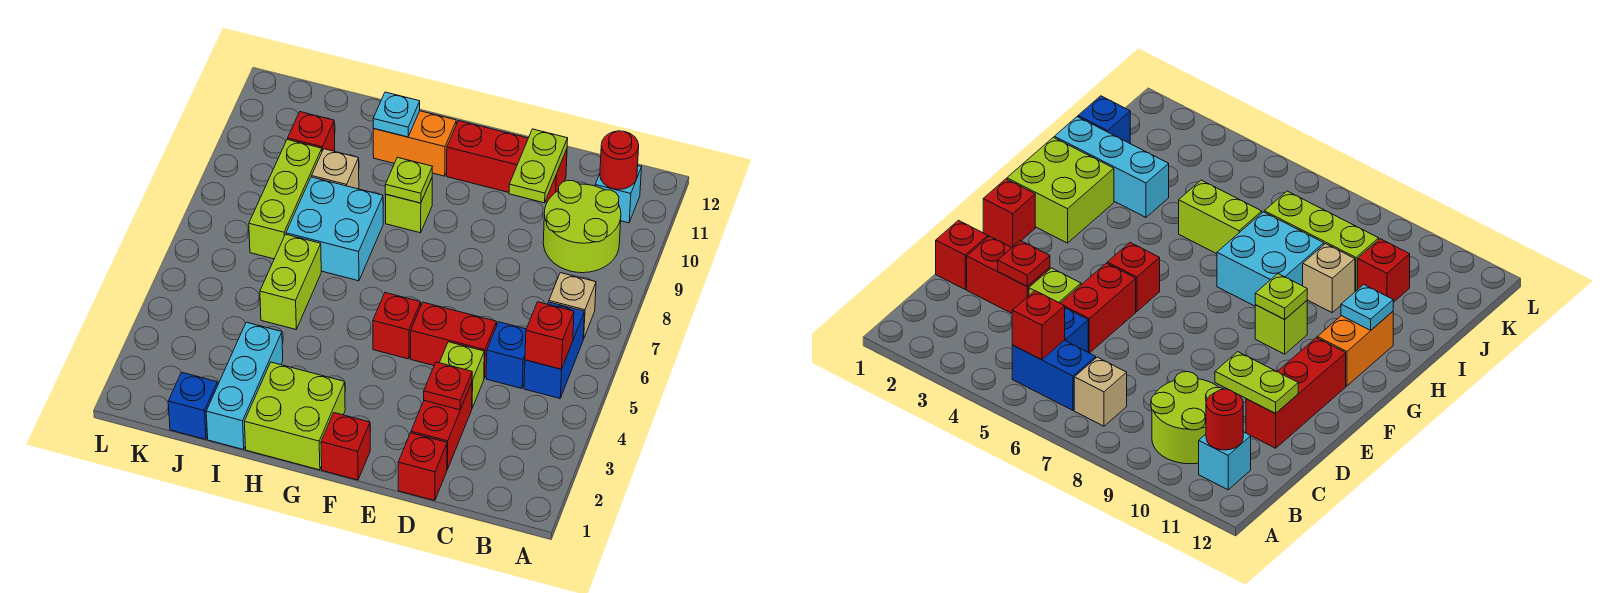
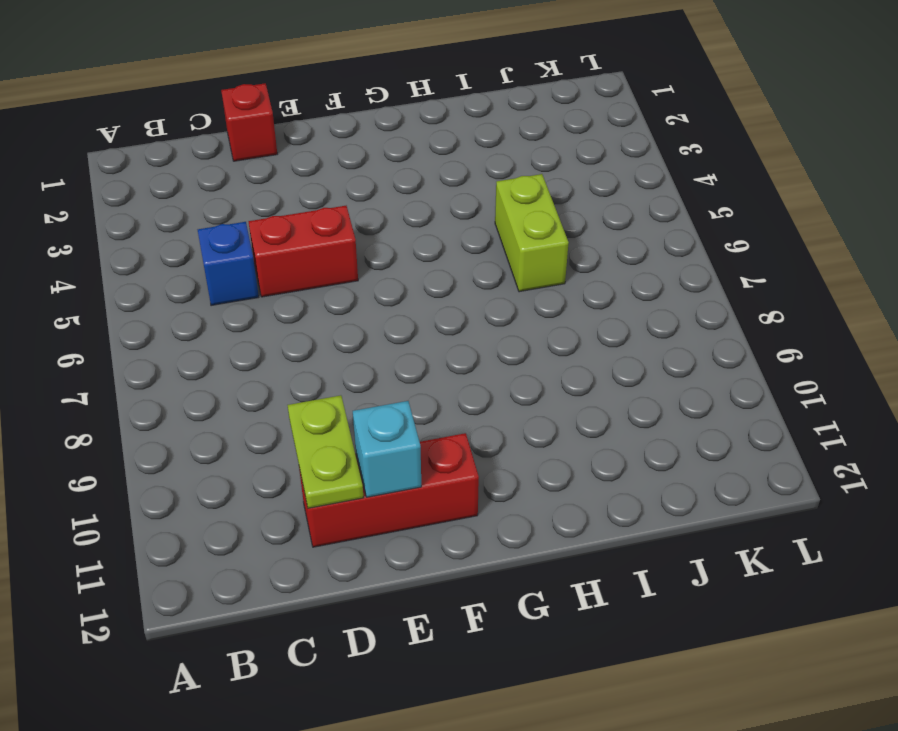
cyan brick E11 level 2 -> cyan brick B11 level 1
none -> blue brick B5:B6 level 1
none -> tan brick B7 level 1
none -> lime round brick B9:C10 level 1

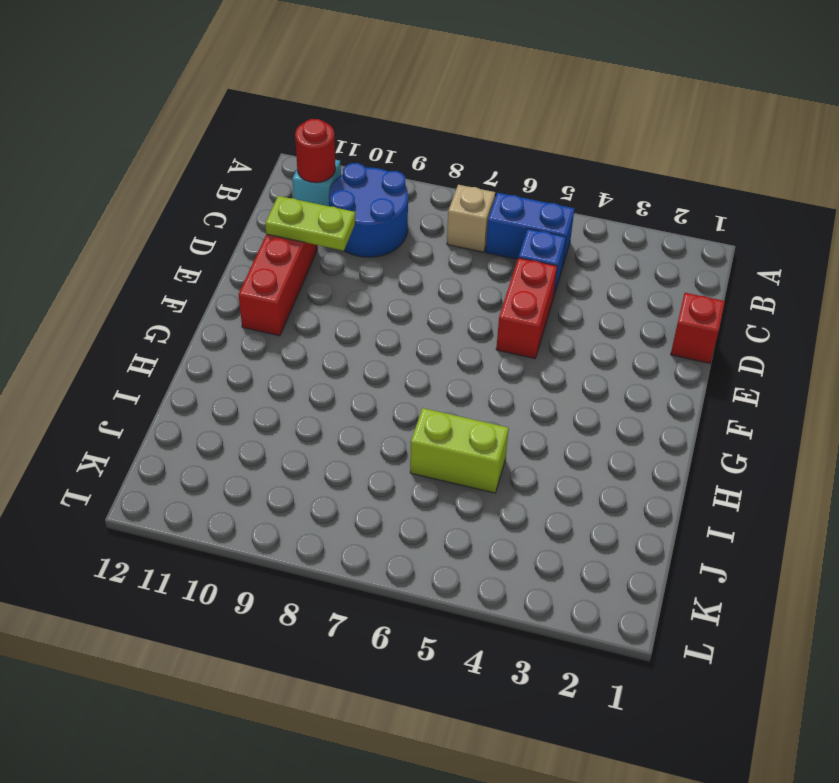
blue round brick B9:C10 level 1 -> lime round brick B9:C10 level 1
none -> red brick D2:D3 level 1
none -> lime brick D4 level 1
none -> red brick F1 level 1

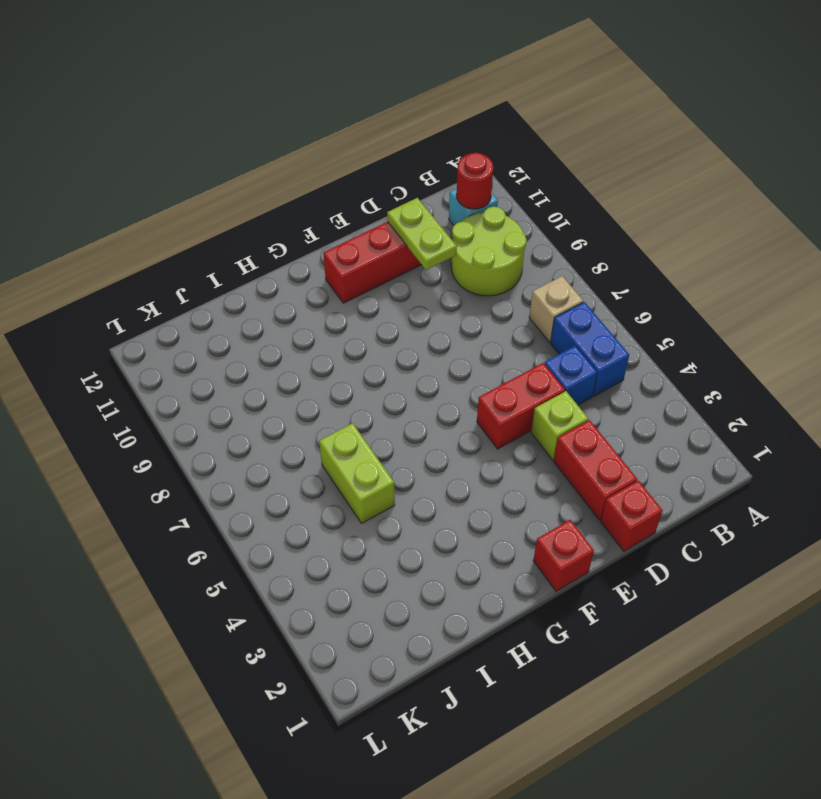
none -> red brick F5 level 1
none -> lime brick G1:H2 level 1
none -> lime brick G9 level 1

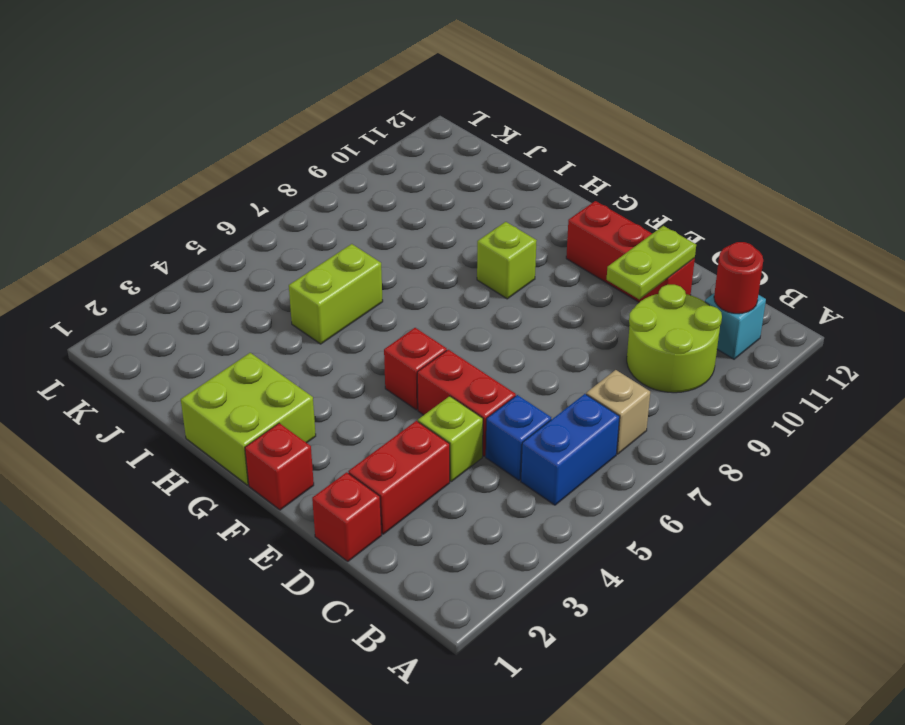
none -> orange brick G11:H11 level 1
none -> cyan brick H7:I8 level 1
none -> cyan brick I1:I3 level 1

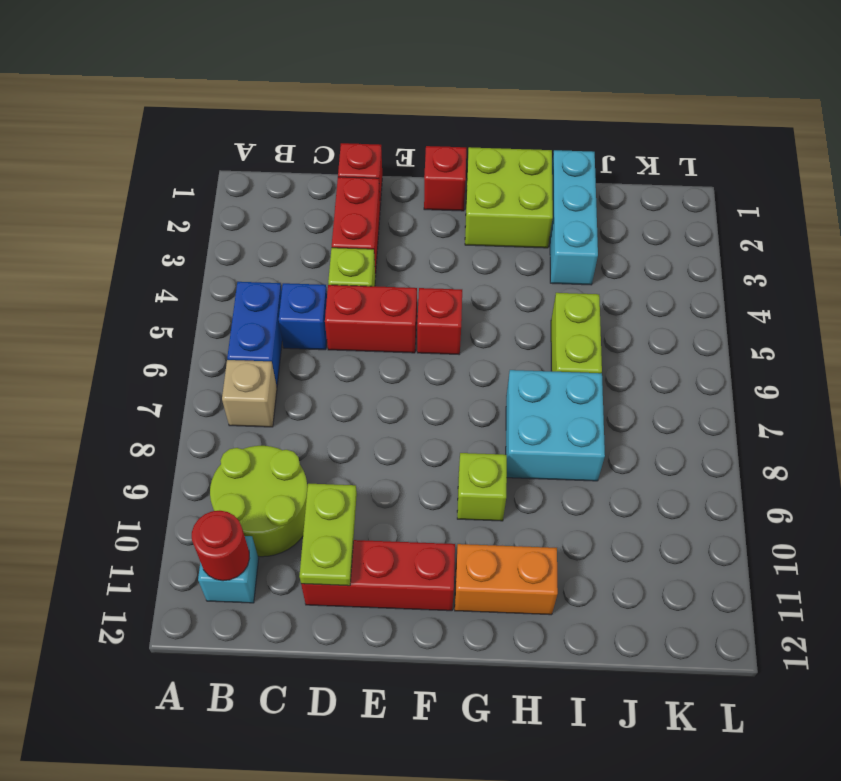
none -> tan brick I9 level 1
none -> blue brick J1 level 1
none -> lime brick J7:J9 level 1

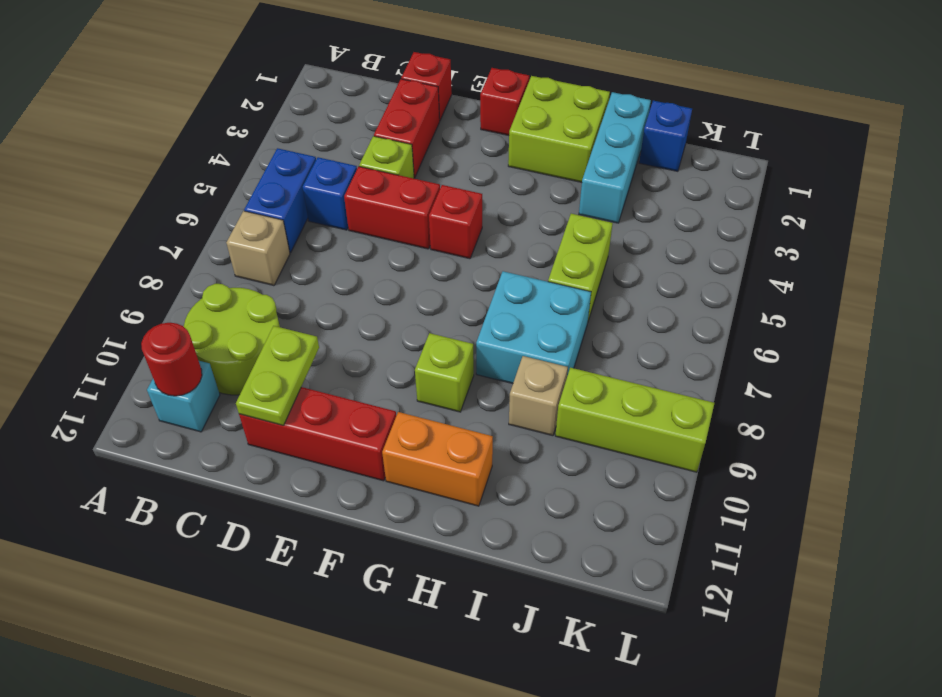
lime brick J9:L9 level 1 -> lime brick J7:J9 level 1
none -> red brick J10 level 1
none -> red brick B5 level 2
none -> red plate D3 level 2

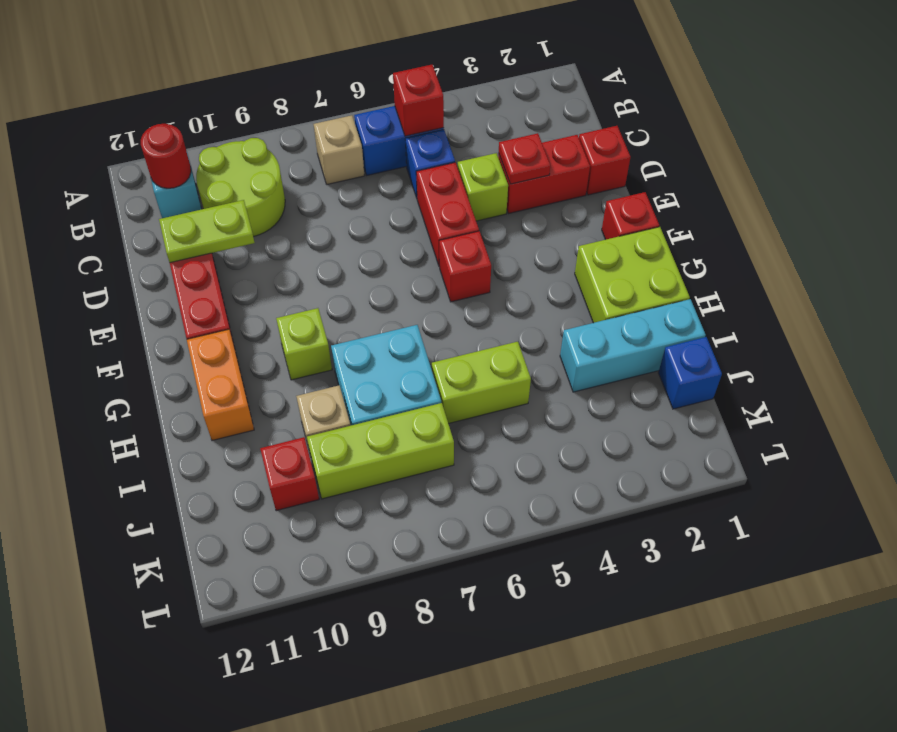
none -> lime plate G9 level 2
none -> cyan plate H11 level 2

